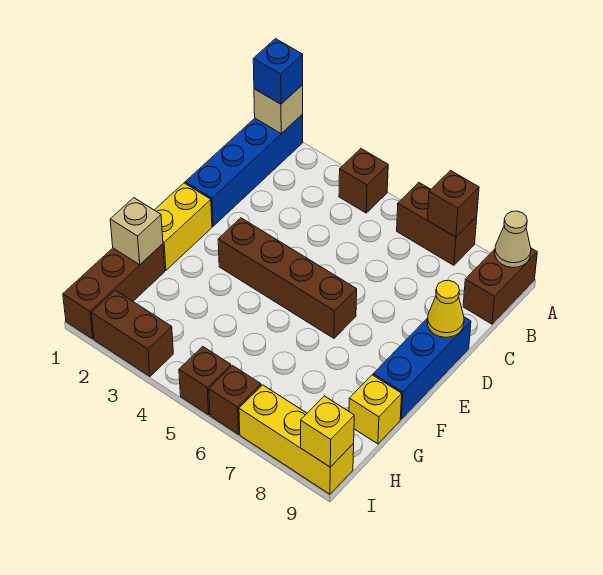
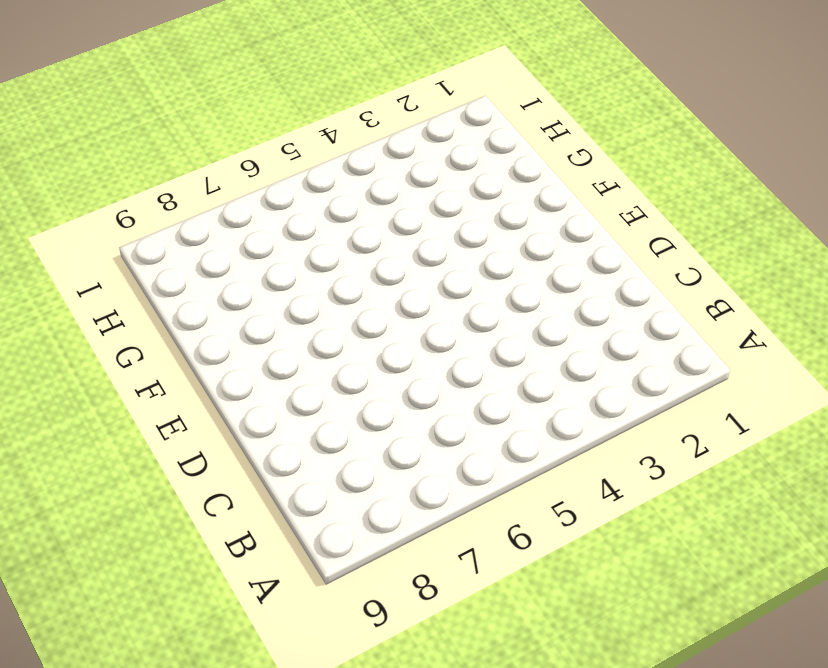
none -> blue brick A1:D1 level 1
none -> brown brick A4 level 1
none -> brown brick A6:A7 level 1

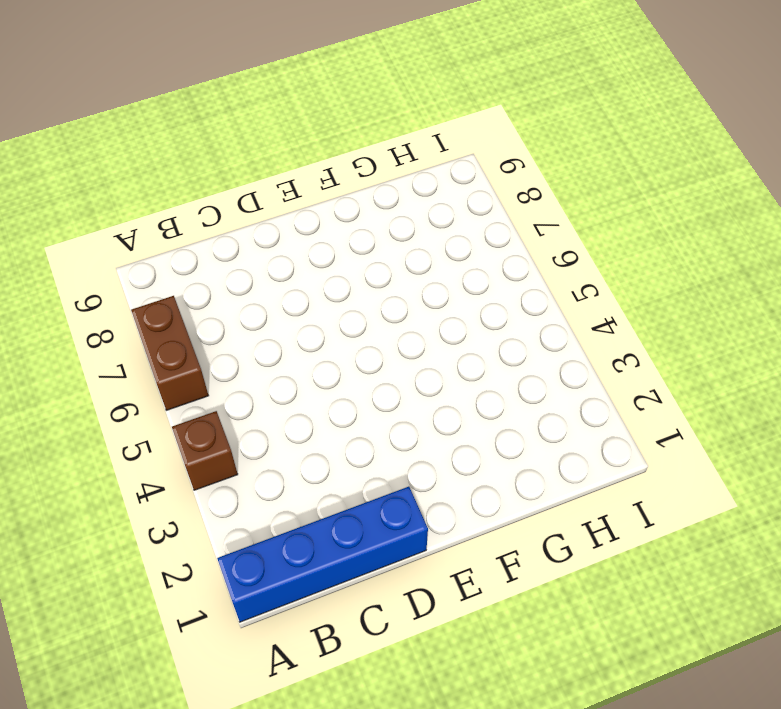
none -> brown brick A9:B9 level 1
none -> blue brick D9:F9 level 1
none -> yellow brick E1:F1 level 1

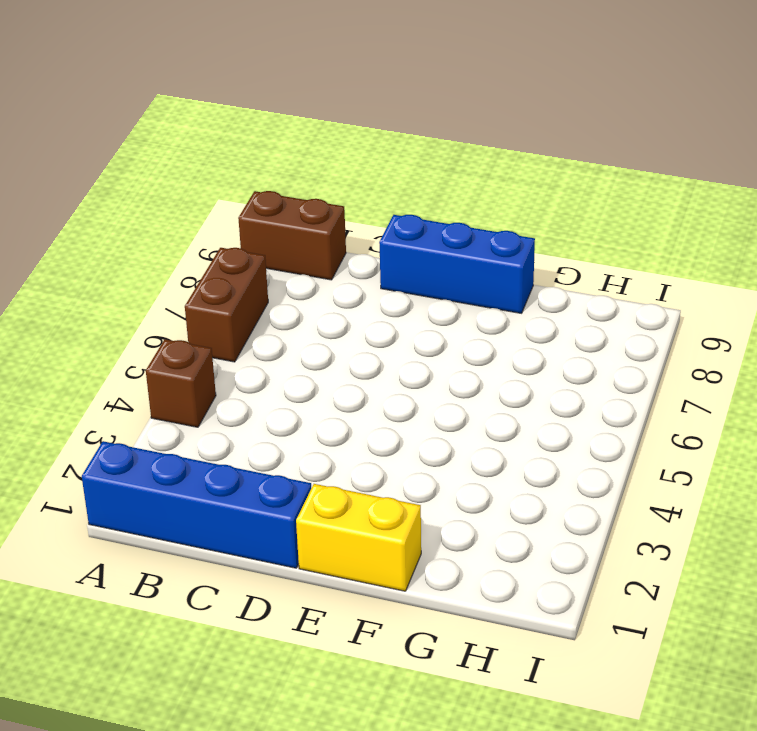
none -> brown brick E3:E6 level 1
none -> brown brick G1:I1 level 1
none -> yellow brick G9 level 1

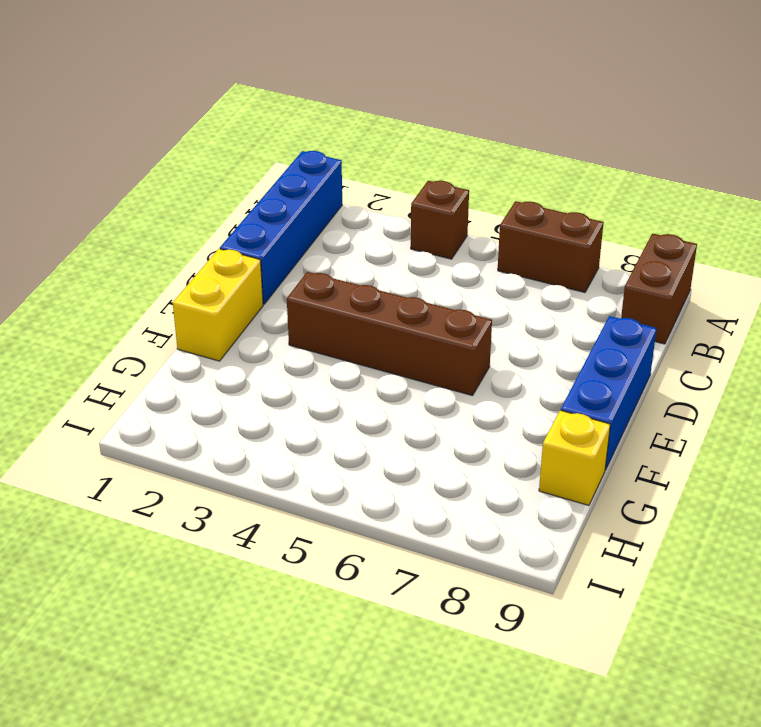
none -> brown brick G1:I1 level 1
none -> brown brick I2:I3 level 1
none -> brown brick I5 level 1

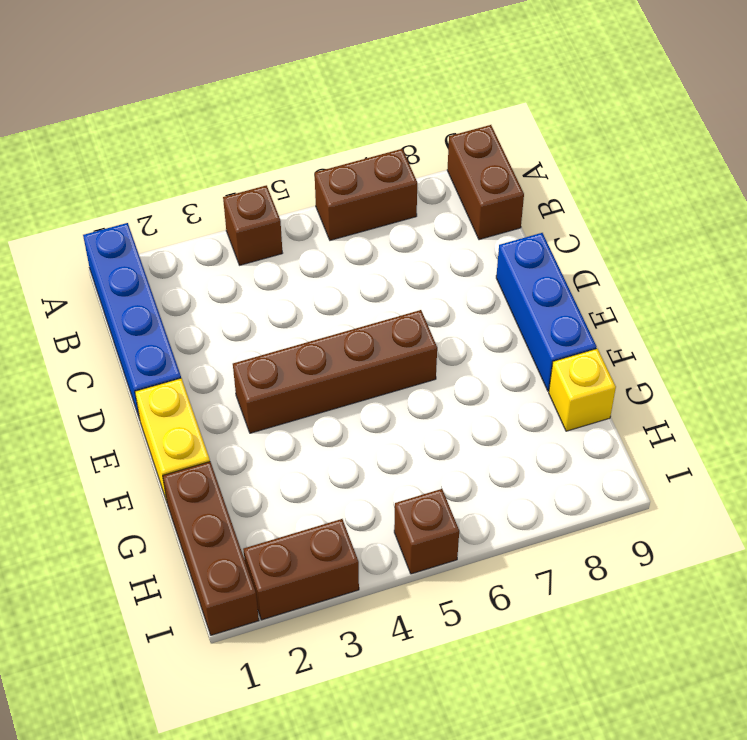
none -> brown brick I6 level 1
none -> yellow brick I7:I9 level 1
none -> tan brick A1 level 2

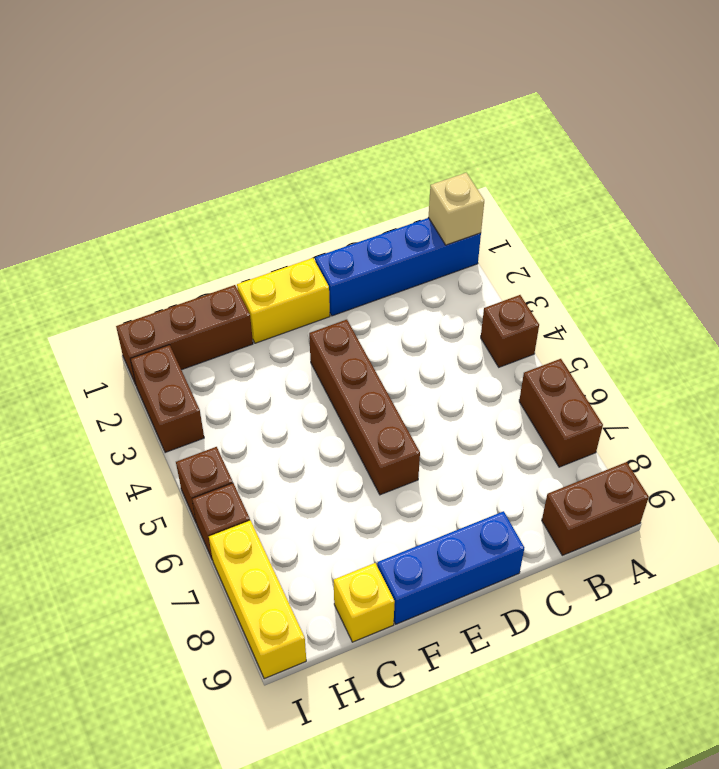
none -> brown brick A7 level 2
none -> tan cone A9 level 2
none -> yellow cone D9 level 2

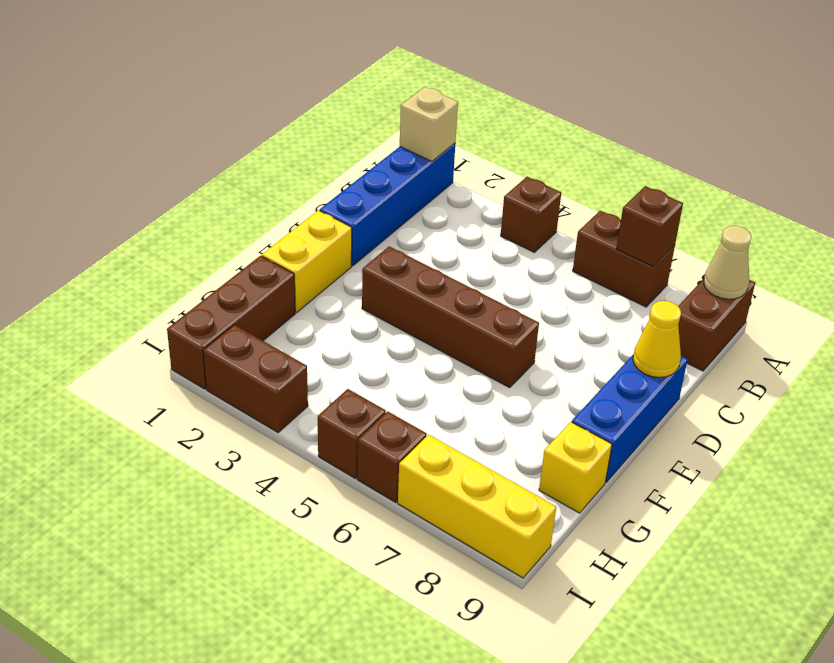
none -> tan brick G1 level 2
none -> yellow brick I9 level 2
none -> blue brick A1 level 3

